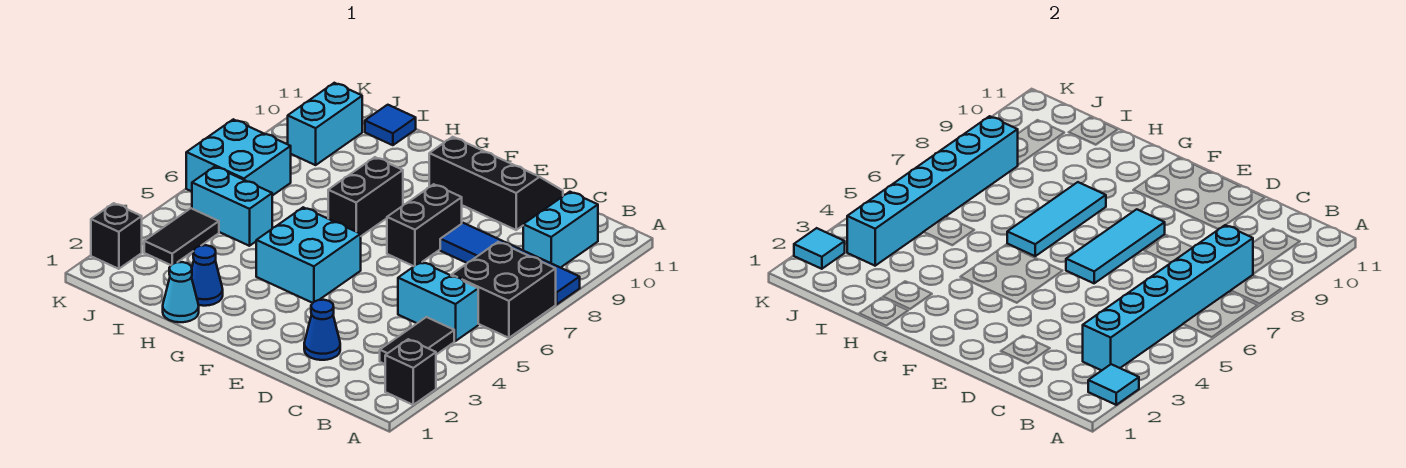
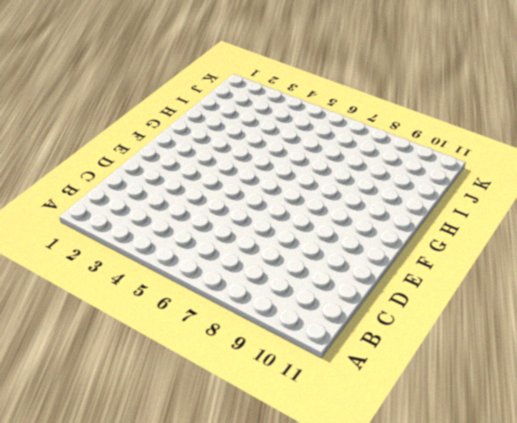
none -> black brick A2 level 1
none -> black brick A6:B7 level 1
none -> blue tile A8:D8 level 1

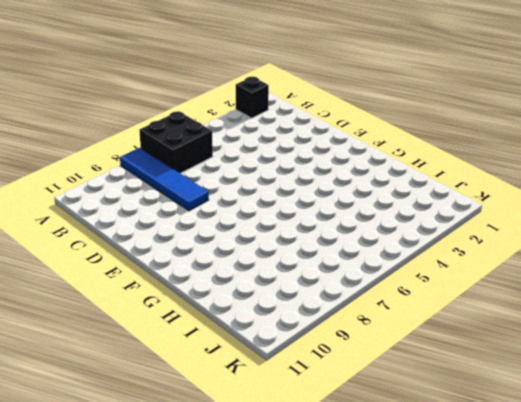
none -> black tile B3:B4 level 1
none -> cyan brick B5:C5 level 1
none -> cyan brick B9:B10 level 1

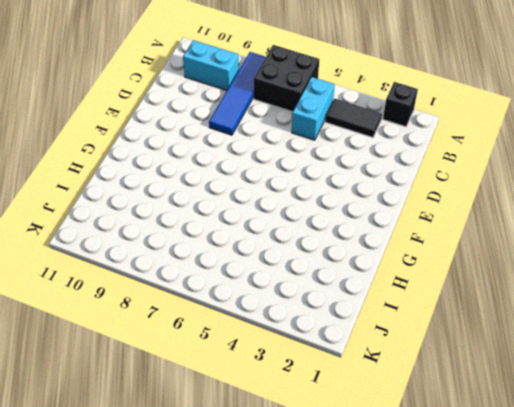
none -> blue cone D2 level 1
none -> black slope D10:F11 level 1 top 10
none -> black brick E7:E8 level 1

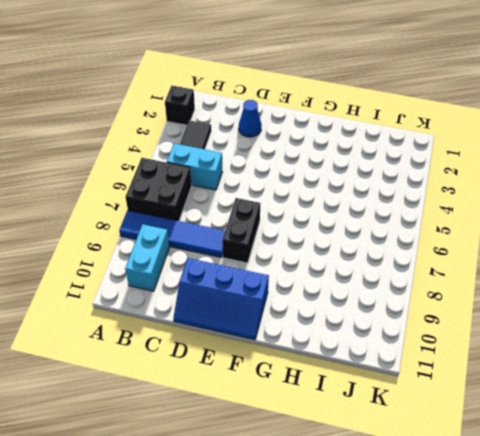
blue slope D10:F11 level 1 top 10 -> black slope D10:F11 level 1 top 10
none -> cyan brick F4:G5 level 1
none -> black brick G7:G8 level 1
none -> cyan cone H1 level 1

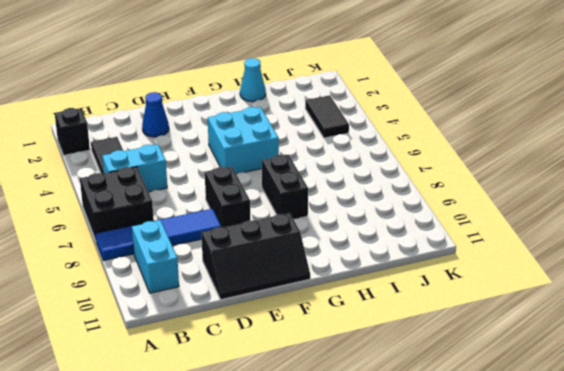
none -> blue cone H2 level 1
none -> cyan brick I5:J5 level 1
none -> blue tile I11 level 1

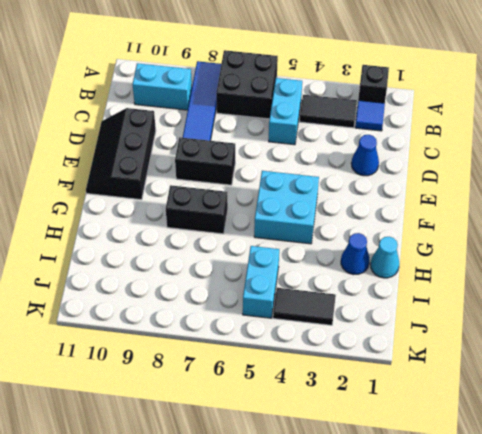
blue tile B2 level 1 -> blue tile I11 level 1
none -> cyan brick J6:K7 level 1
none -> cyan brick J9:J10 level 1
none -> black brick K2 level 1

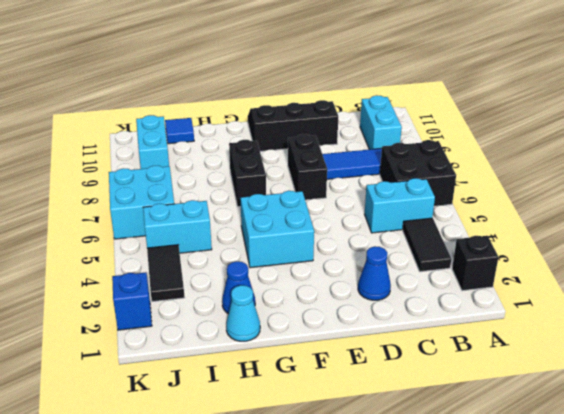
blue brick K2 level 1 -> black brick K2 level 1
none -> cyan tile A2 level 2
none -> cyan brick B3:B8 level 2
none -> cyan tile E6:E8 level 2

